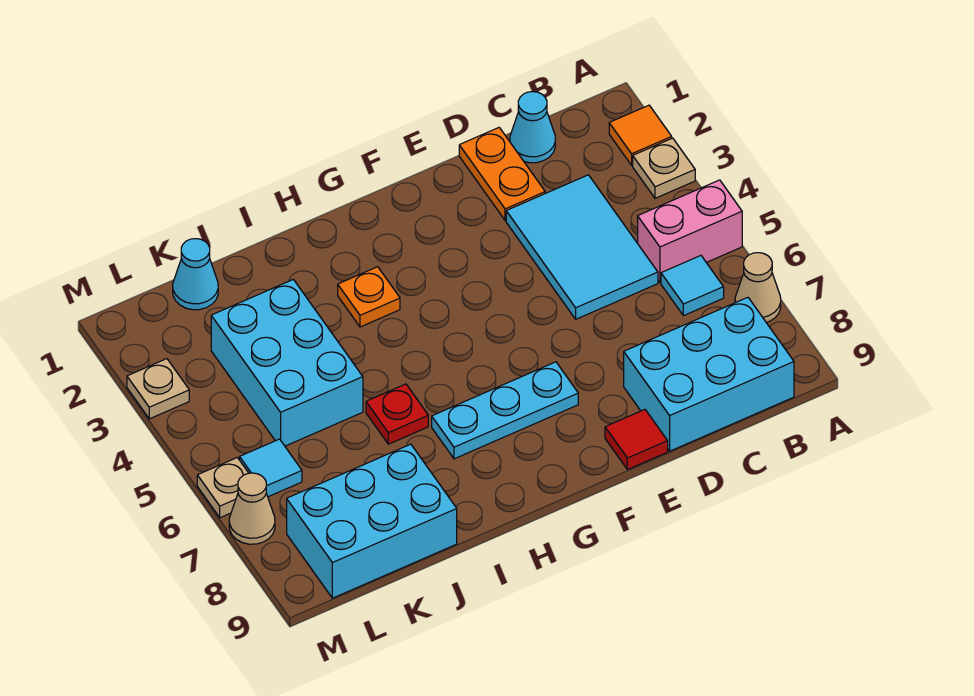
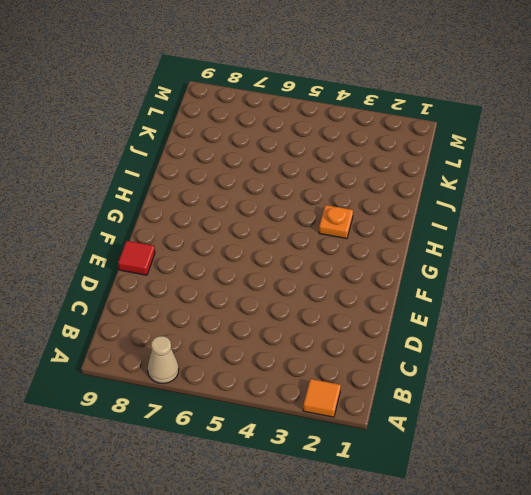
none -> tan plate A3 level 1
none -> pink brick A5:B5 level 1
none -> cyan tile B6 level 1

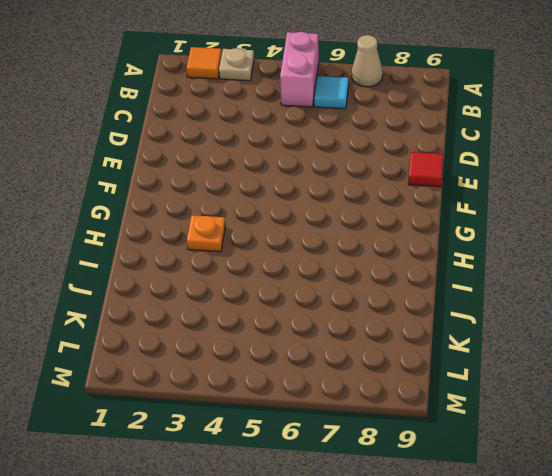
none -> cyan brick B8:D9 level 1
none -> cyan cone C1 level 1
none -> cyan tile C3:D5 level 1

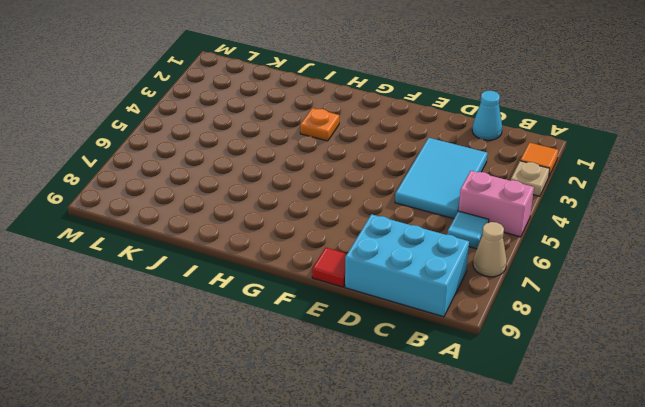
none -> orange plate D1:D2 level 1
none -> cyan plate F7:H7 level 1
none -> red plate I6 level 1

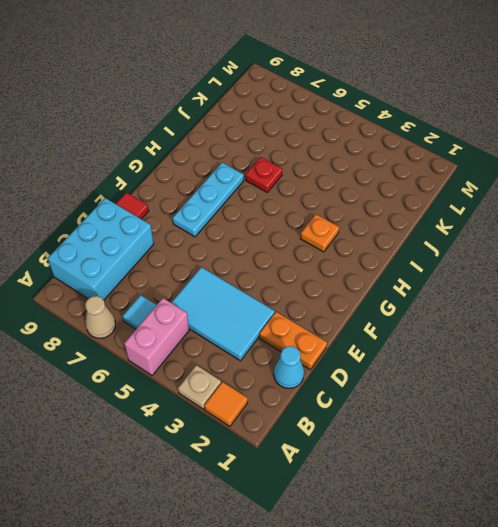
none -> cyan brick J3:K5 level 1
none -> cyan brick J8:L9 level 1
none -> cyan cone K1 level 1

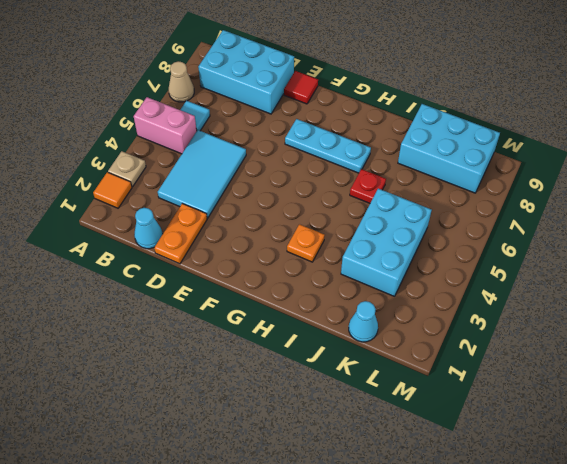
none -> cyan tile L6 level 1
none -> tan plate M3 level 1
none -> tan plate M6 level 1

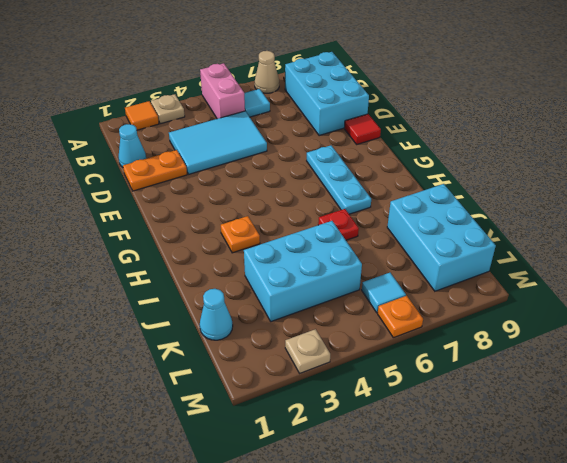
orange plate M6 level 1 -> tan plate M6 level 1
none -> tan cone M7 level 1

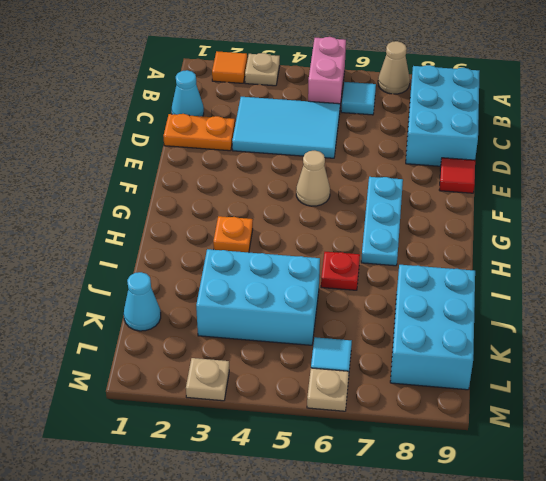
tan cone F5 level 1 -> tan cone M7 level 1

